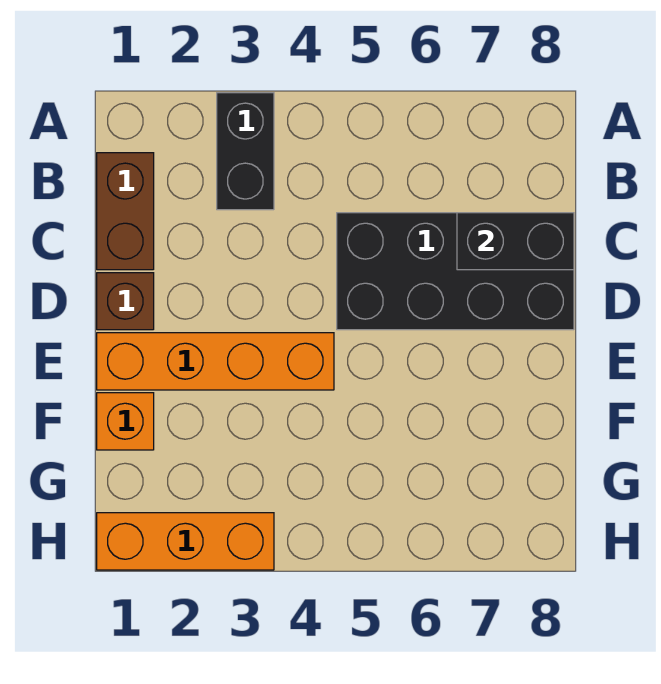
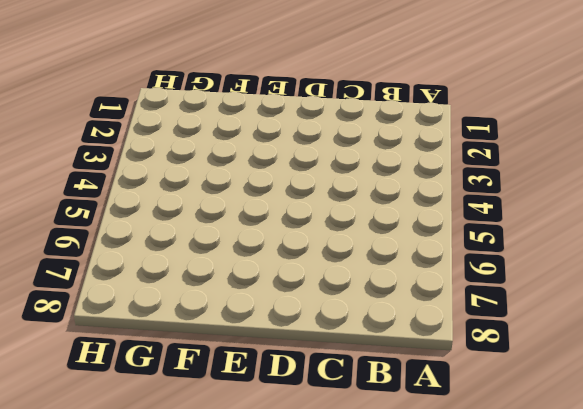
none -> black brick A3:B3 level 1
none -> brown brick B1:C1 level 1

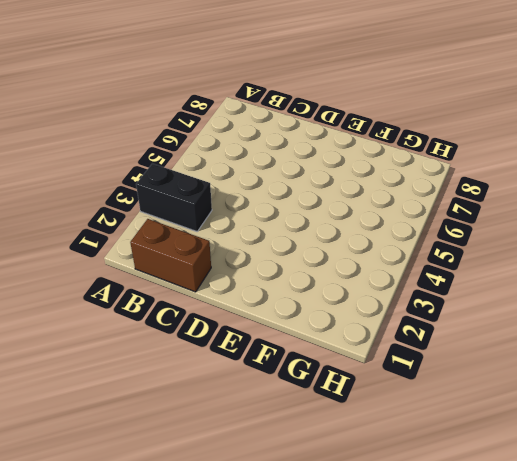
none -> black brick C5:D8 level 1
none -> brown brick D1 level 1

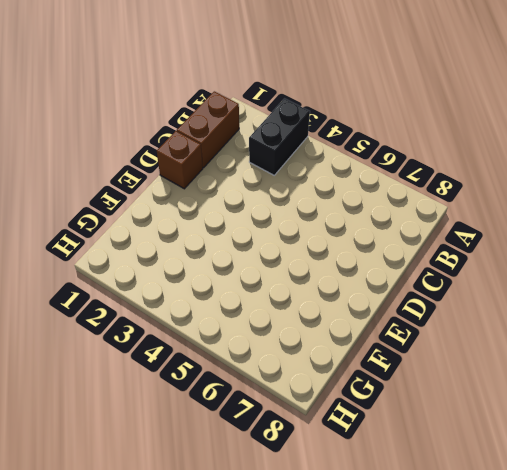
none -> black brick C5:D8 level 1
none -> orange brick E1:E4 level 1

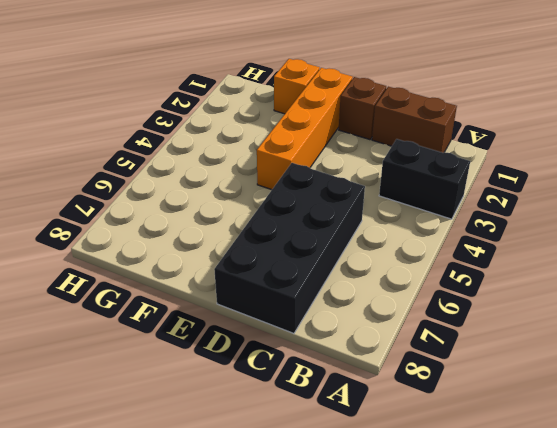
none -> orange brick H1:H3 level 1
none -> black brick C7:C8 level 2

